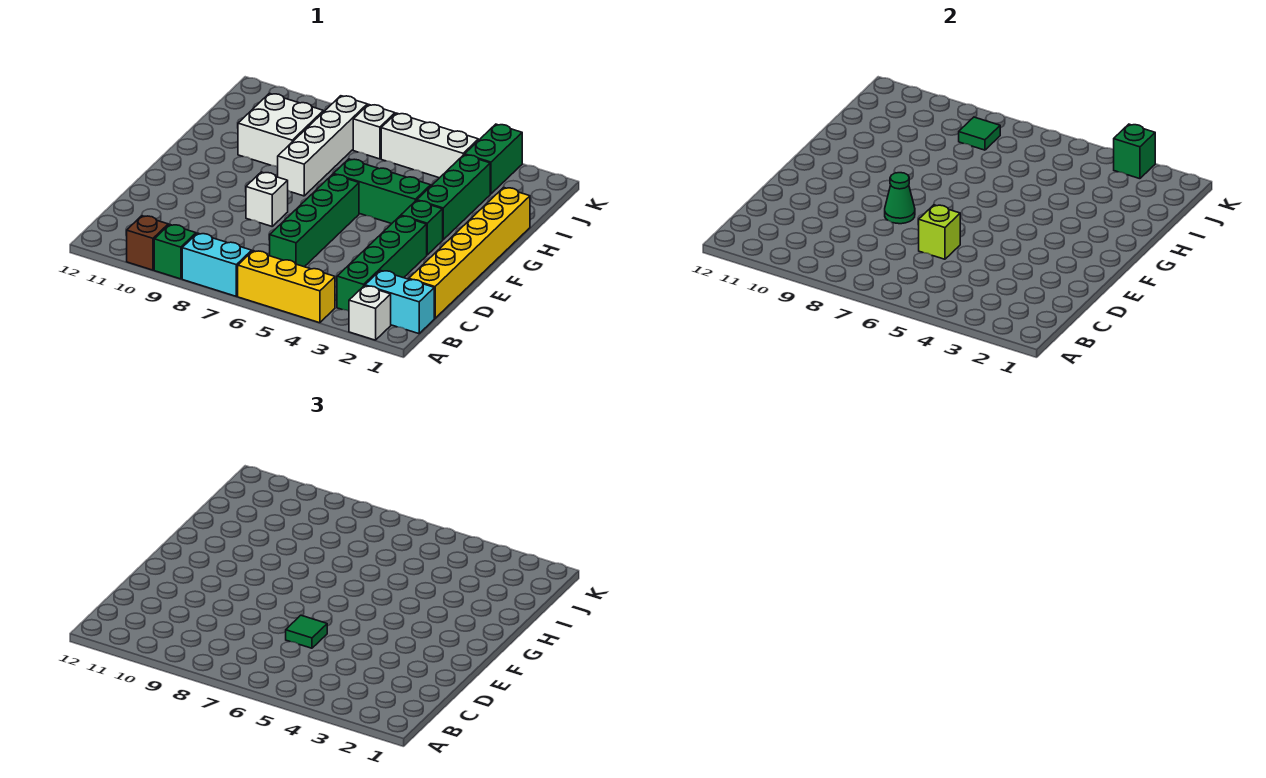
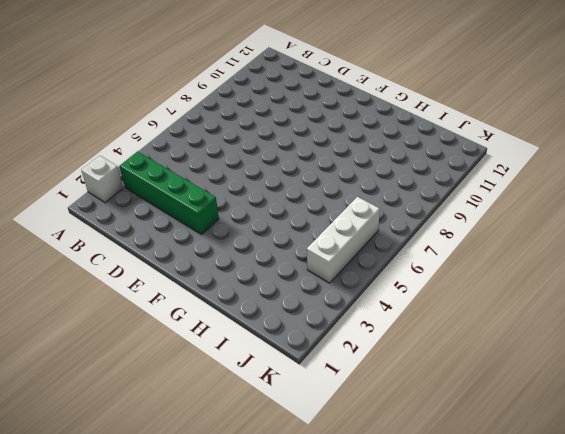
none -> yellow brick A4:A6 level 1
none -> cyan brick A7:A8 level 1
none -> green brick A9 level 1

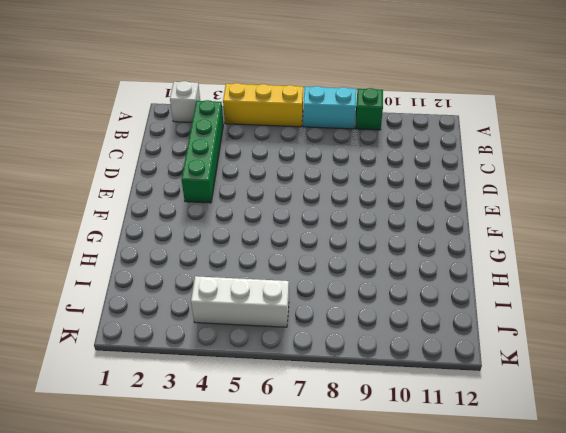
none -> brown brick A10 level 1
none -> cyan brick B1:B2 level 1
none -> yellow brick C1:H1 level 1

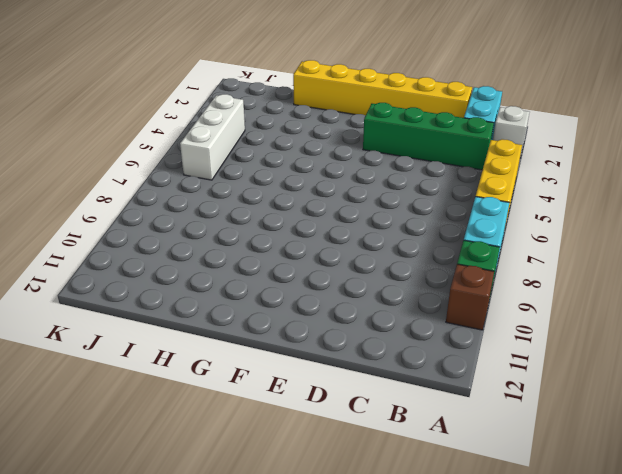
none -> green brick C6:F6 level 1
none -> white brick E8 level 1
none -> green brick F3 level 1

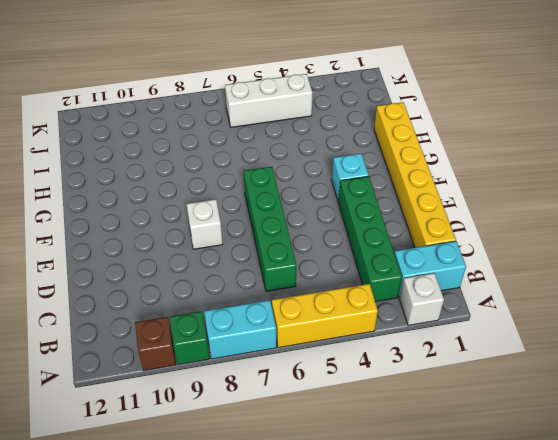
cyan brick F3 level 1 -> green brick F3 level 1
none -> green brick G3:I3 level 1
none -> green brick G4:G6 level 1
none -> white brick G8:J8 level 1

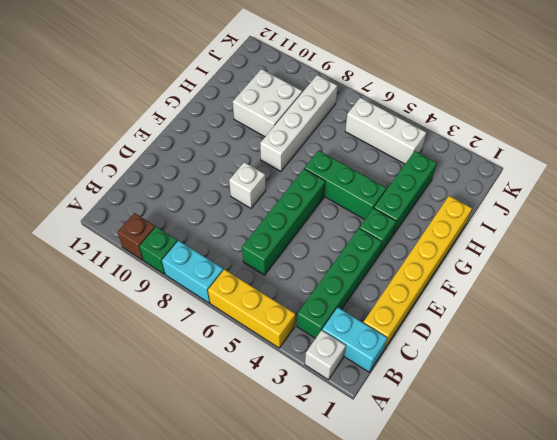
none -> green brick J3:K3 level 1
none -> white brick J7 level 1
none -> lime brick D6 level 2

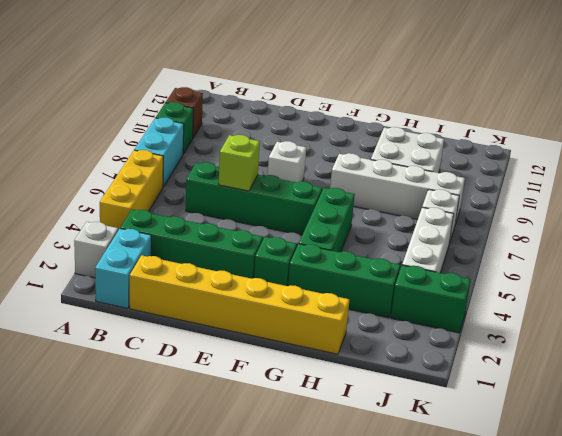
none -> green cone E8 level 2
none -> green tile J8 level 2
none -> green brick K3 level 2

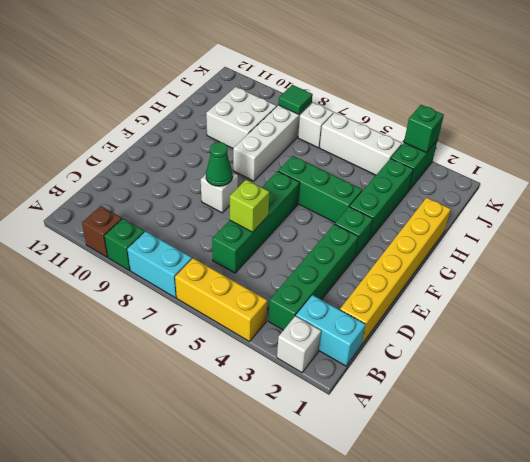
none -> green tile D6 level 3

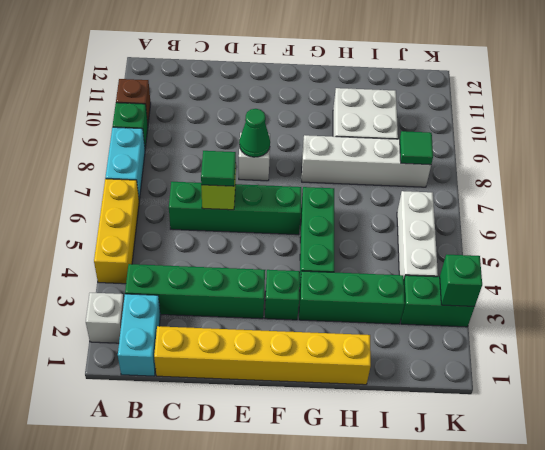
none -> white brick J7 level 1

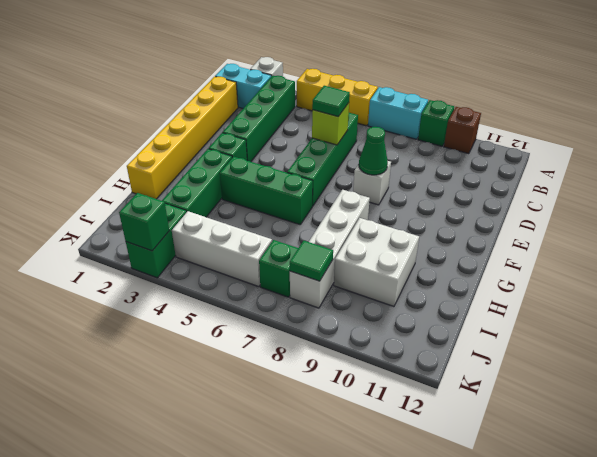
green brick J7 level 1 -> white brick J7 level 1

